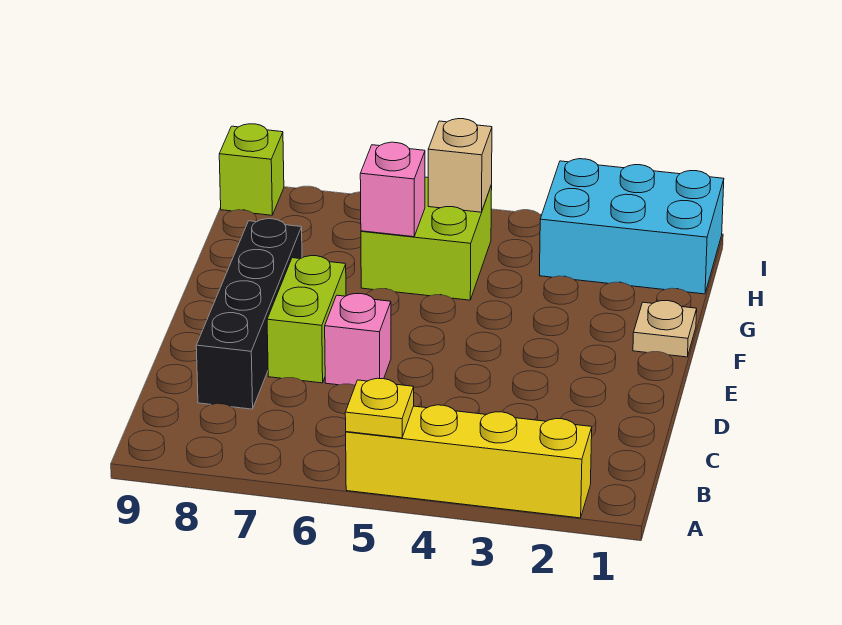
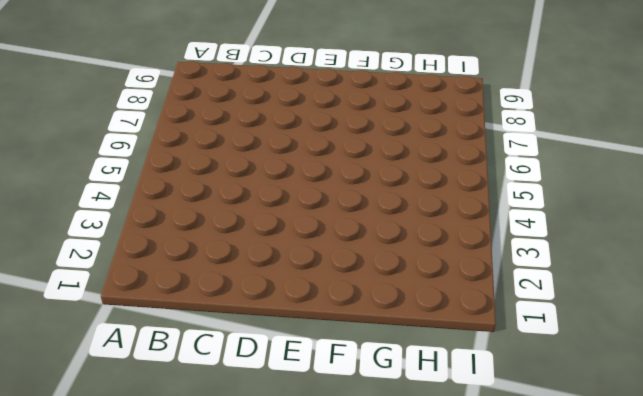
none -> yellow brick A2:A5 level 1
none -> black brick C8:F8 level 1

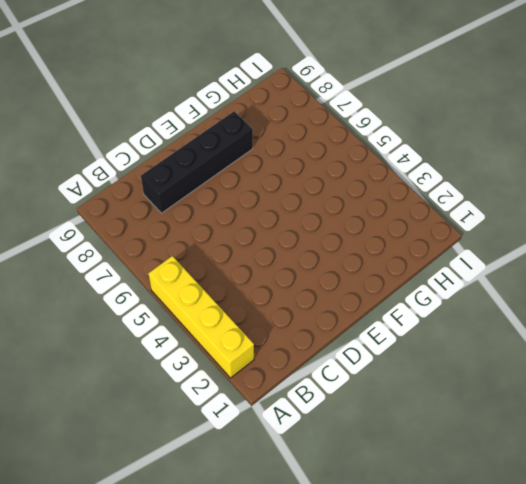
none -> pink brick D6 level 1
none -> lime brick D7:E7 level 1

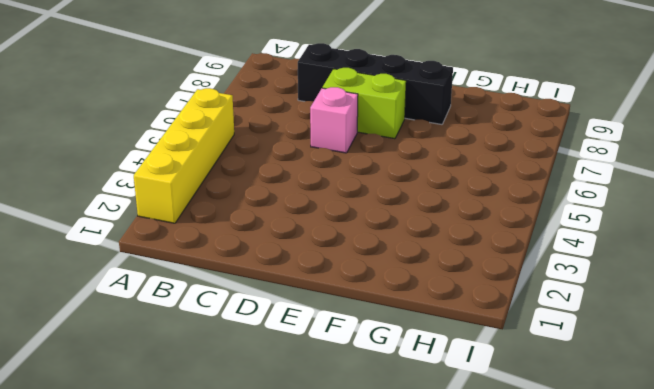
none -> tan plate F1 level 1
none -> lime brick G5:H6 level 1

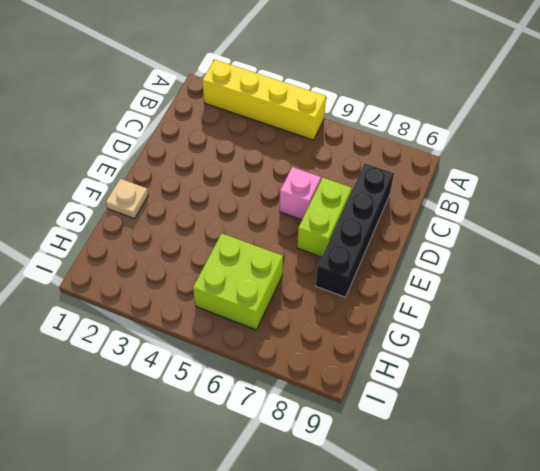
none -> cyan brick H1:I3 level 1
none -> lime brick I9 level 1

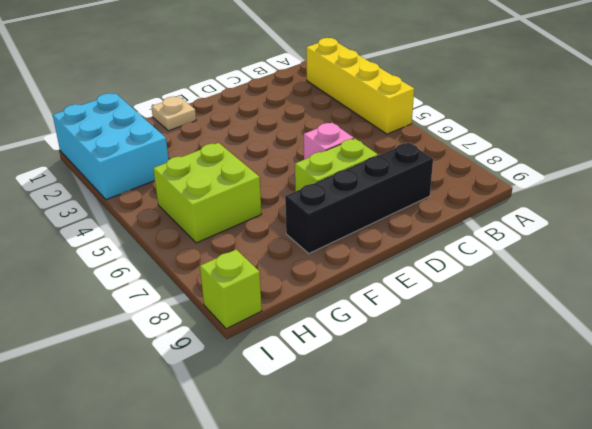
none -> yellow plate A5 level 2
none -> pink brick G6 level 2

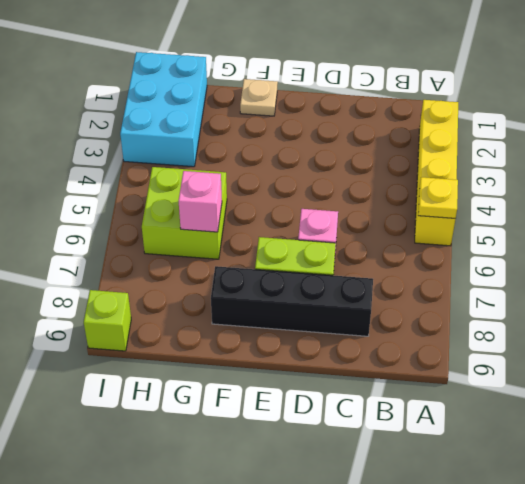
none -> tan brick H5 level 2

